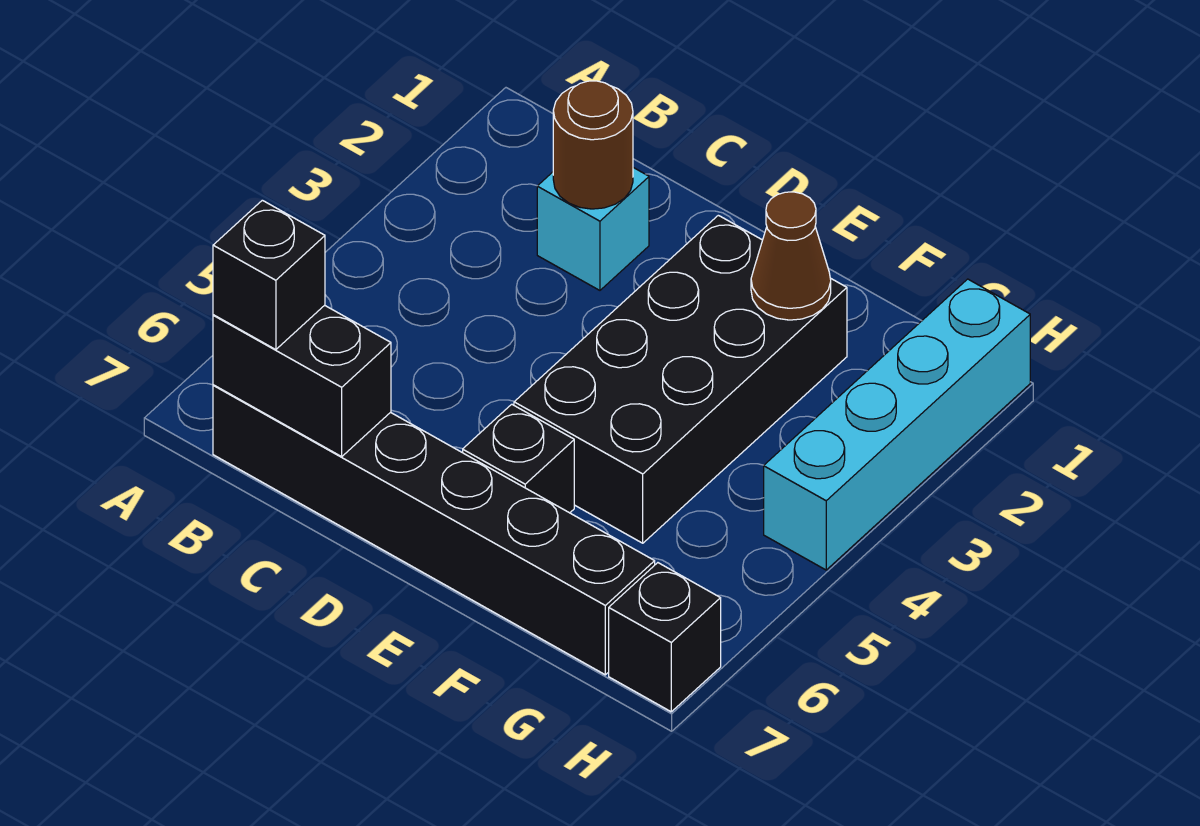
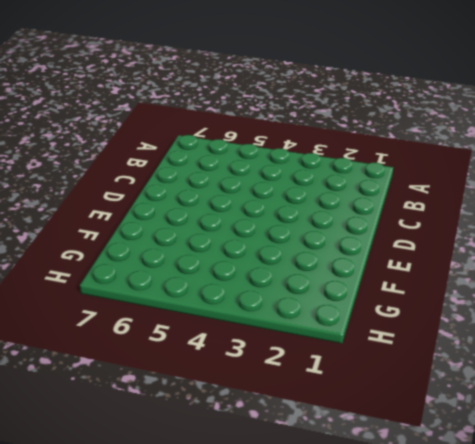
none -> black brick B7:G7 level 1
none -> cyan brick C2 level 1

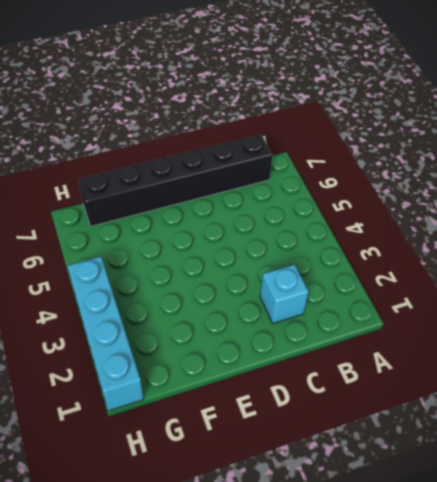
none -> black brick E2:F5 level 1
none -> black brick E6 level 1

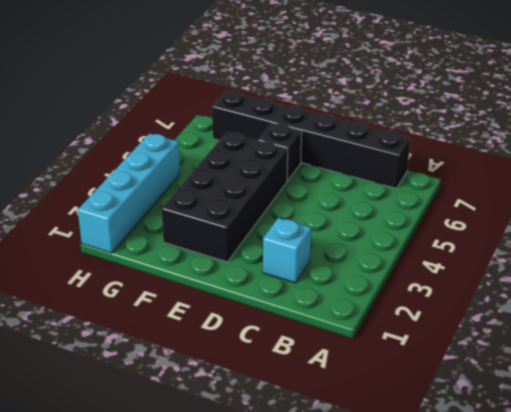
none -> black brick H7 level 1
none -> black brick B7:C7 level 2

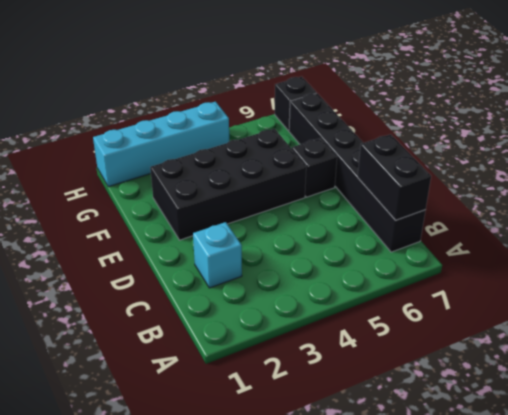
none -> brown round brick C2 level 2
none -> brown cone F2 level 2

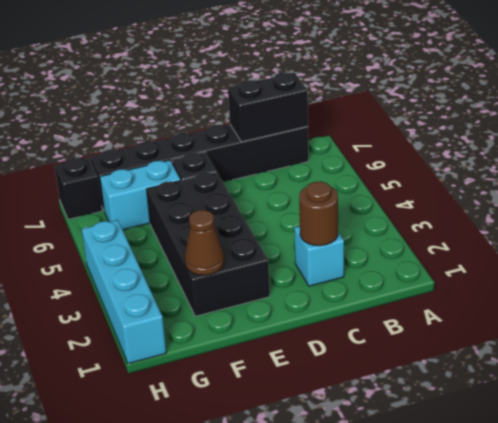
cyan brick F6:G6 level 1 -> none
none -> black brick B7 level 3

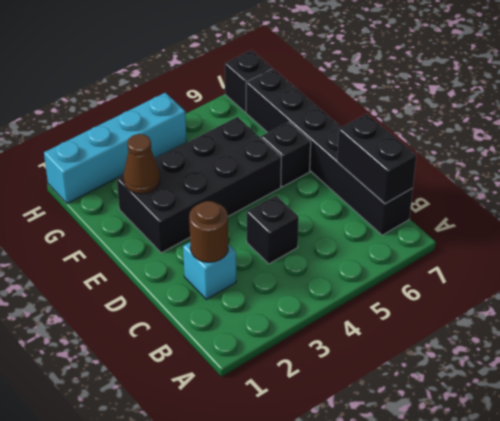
black brick C4 level 1 -> black brick B7 level 3

